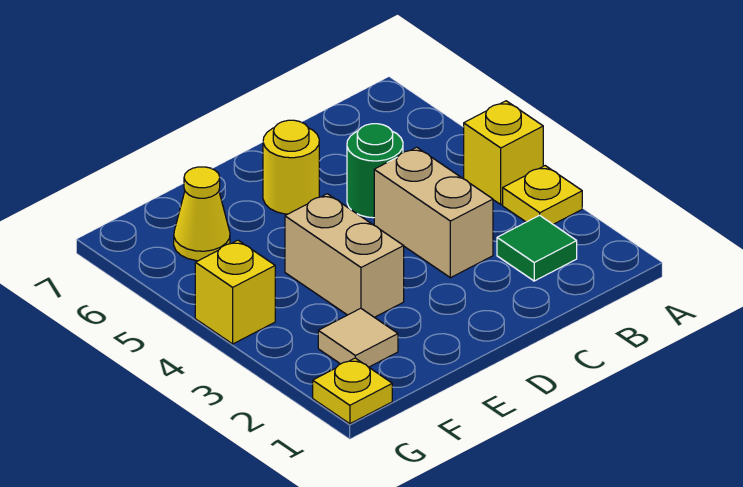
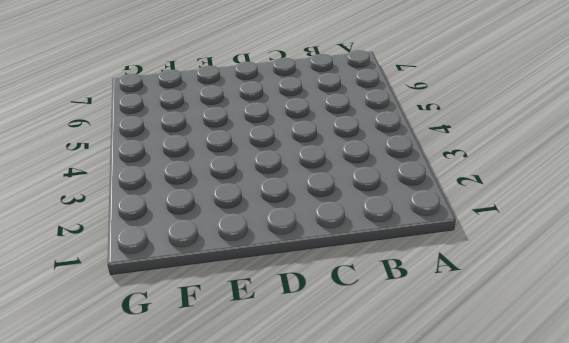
none -> yellow plate A3 level 1
none -> yellow brick A4 level 1

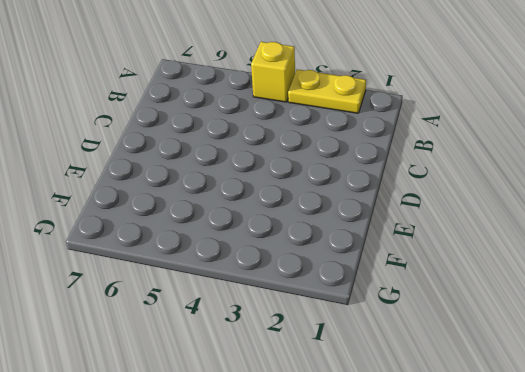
yellow plate A2:A3 level 1 -> yellow plate A3 level 1
none -> green tile B2 level 1
none -> tan brick C3:C4 level 1

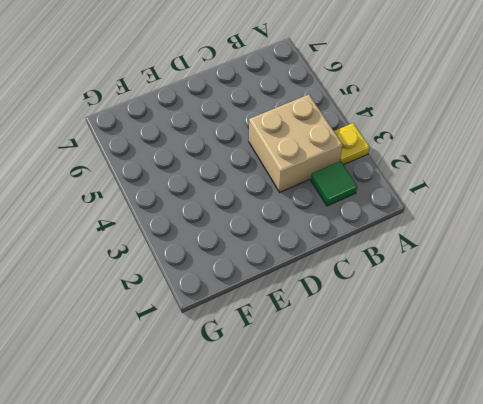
tan brick B3:C4 level 1 -> tan brick C3:C4 level 1
none -> yellow brick A4 level 1
none -> green round brick C5 level 1

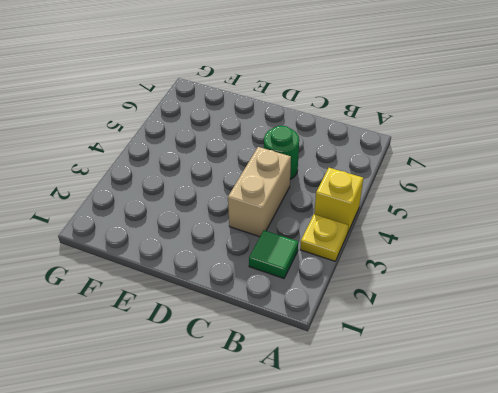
none -> yellow round brick D6 level 1
none -> tan brick E3:E4 level 1

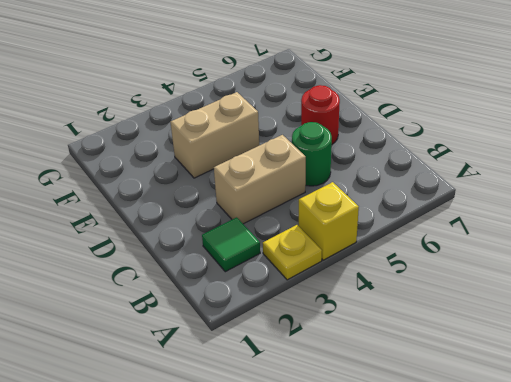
red round brick D6 level 1 -> yellow round brick D6 level 1
none -> tan tile F2 level 1
none -> yellow cone F6 level 1

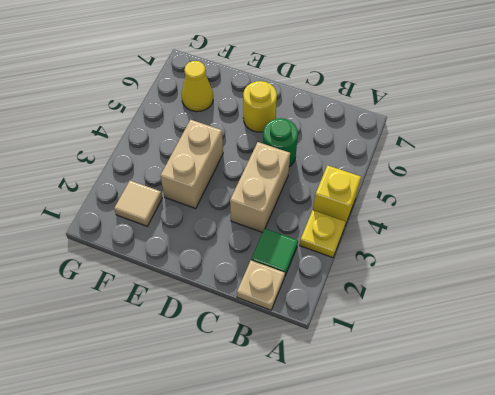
tan plate B1 level 1 -> none
none -> yellow plate G1 level 1
none -> yellow brick G4 level 1

